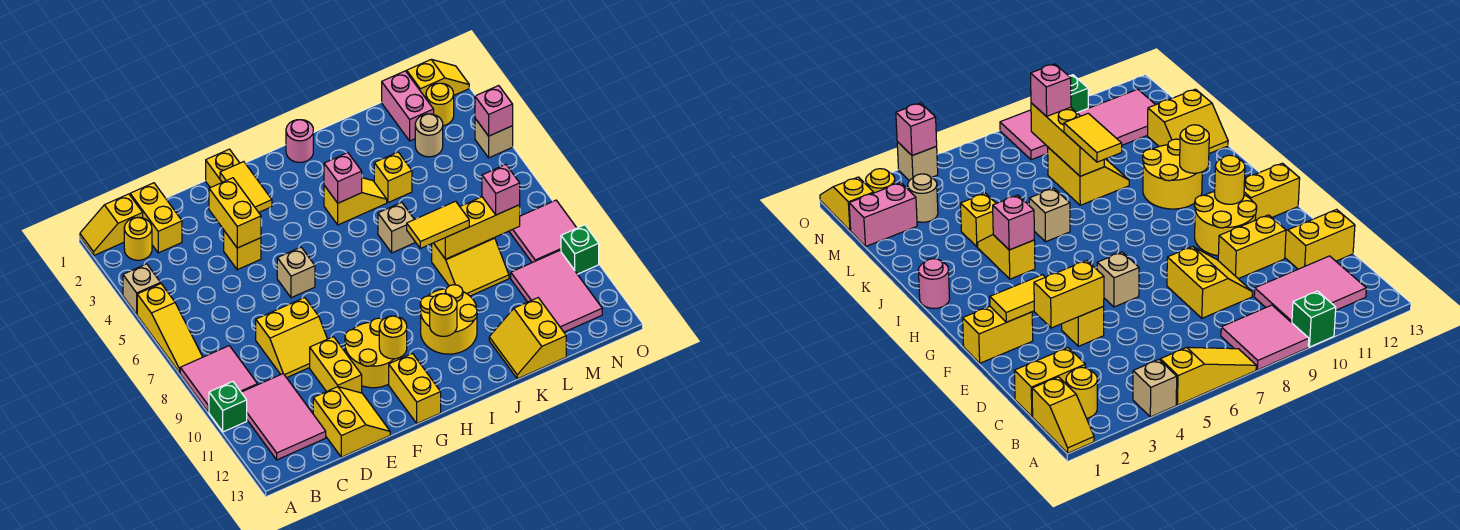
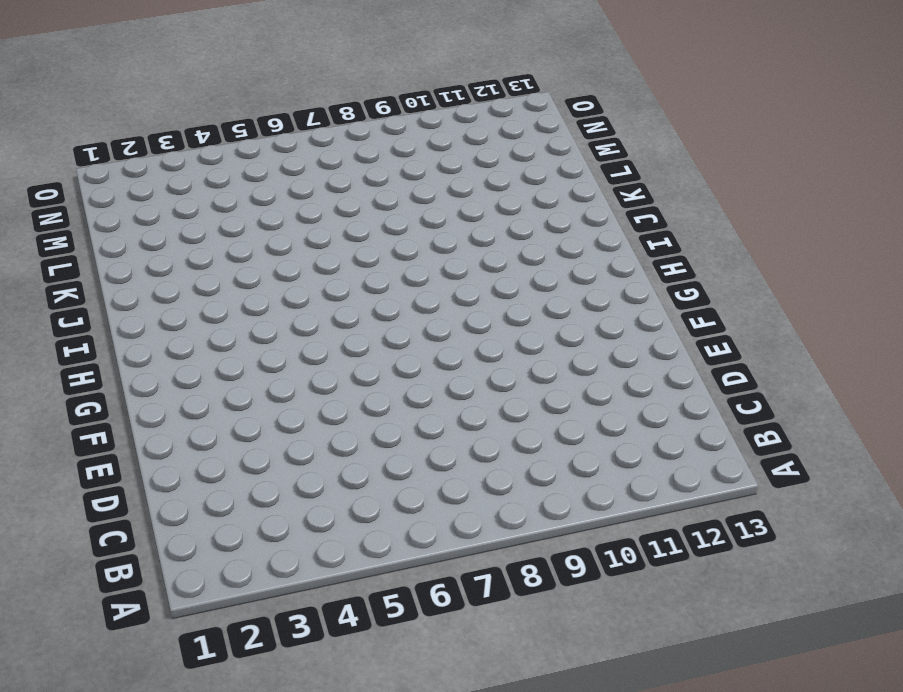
none -> yellow slope A1:B1 level 1 top B
none -> tan brick A4 level 1
none -> yellow slope A5:A7 level 1 top 5
none -> pink tile A8:B9 level 1

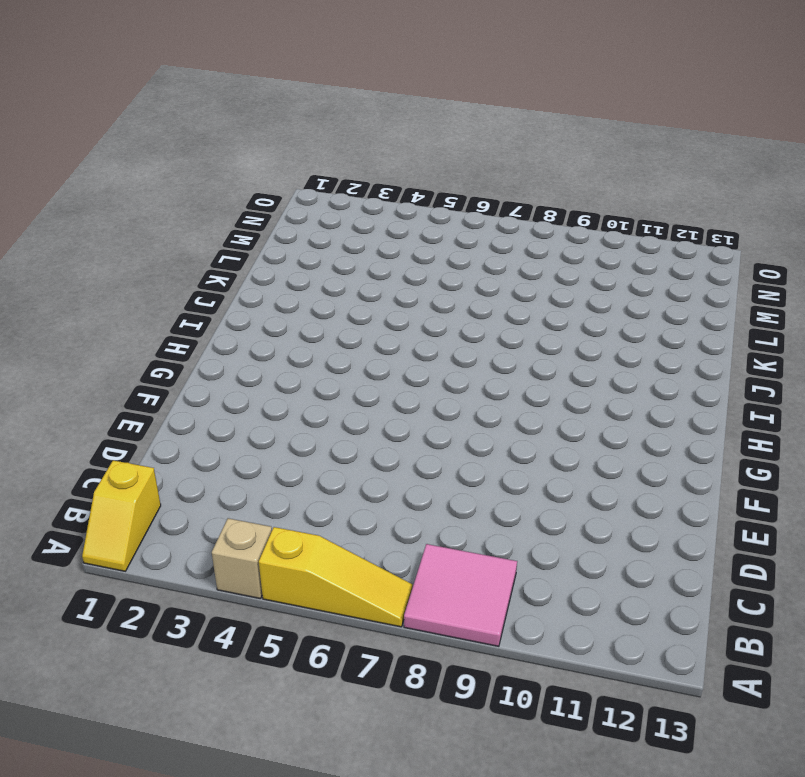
none -> green brick A10 level 1
none -> yellow round brick B2 level 1
none -> pink tile B10:C12 level 1
none -> yellow brick C1:C2 level 1

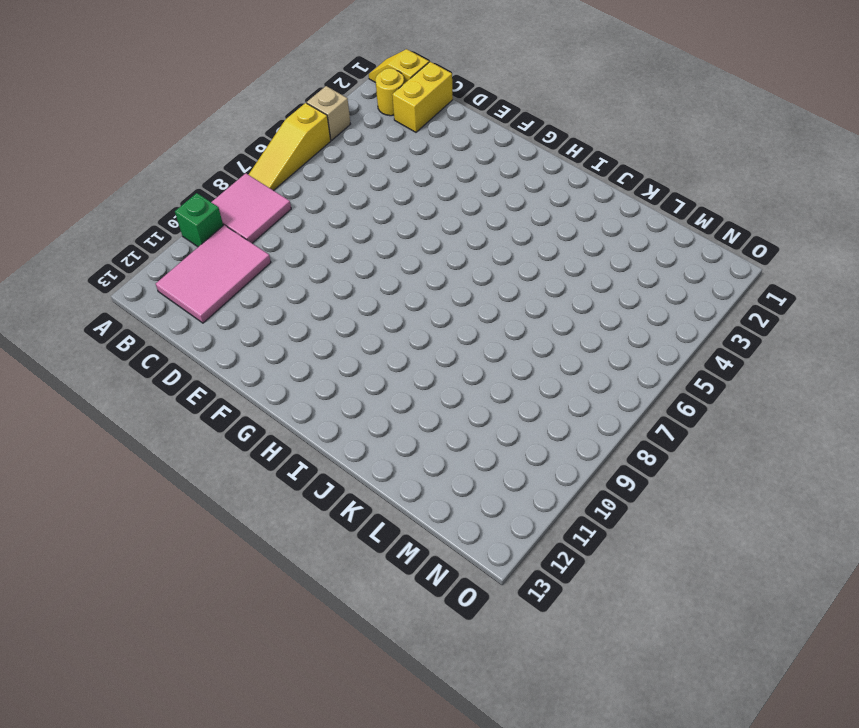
none -> yellow slope D8:E9 level 1 top 8
none -> yellow slope D12:E13 level 1 top D
none -> yellow brick E4 level 1
none -> yellow brick E10:E11 level 1

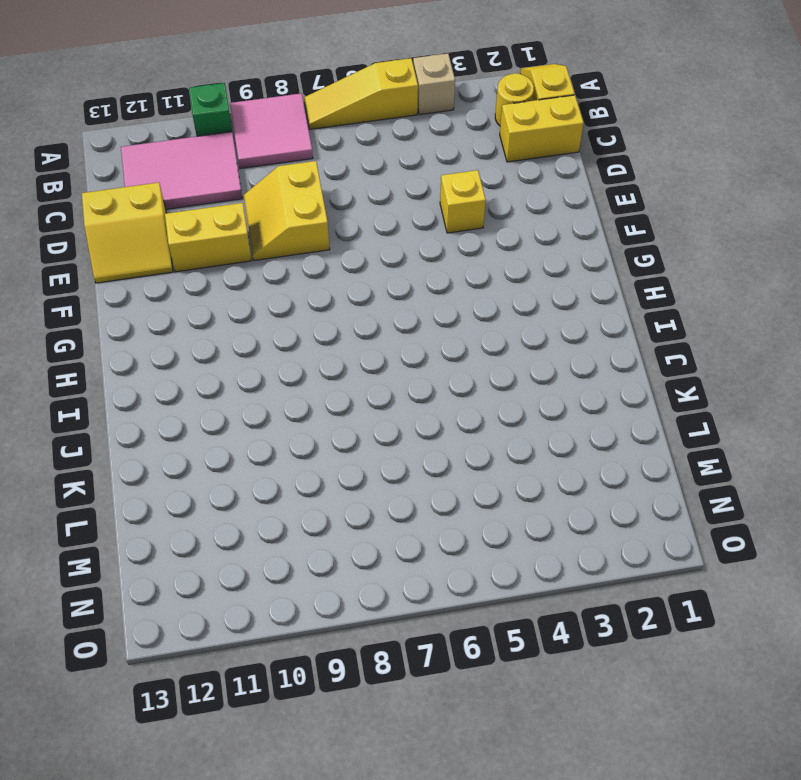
none -> yellow brick F1:F2 level 1
none -> tan brick F6 level 1
none -> yellow round brick F10:G11 level 1
none -> yellow brick G12:G13 level 1

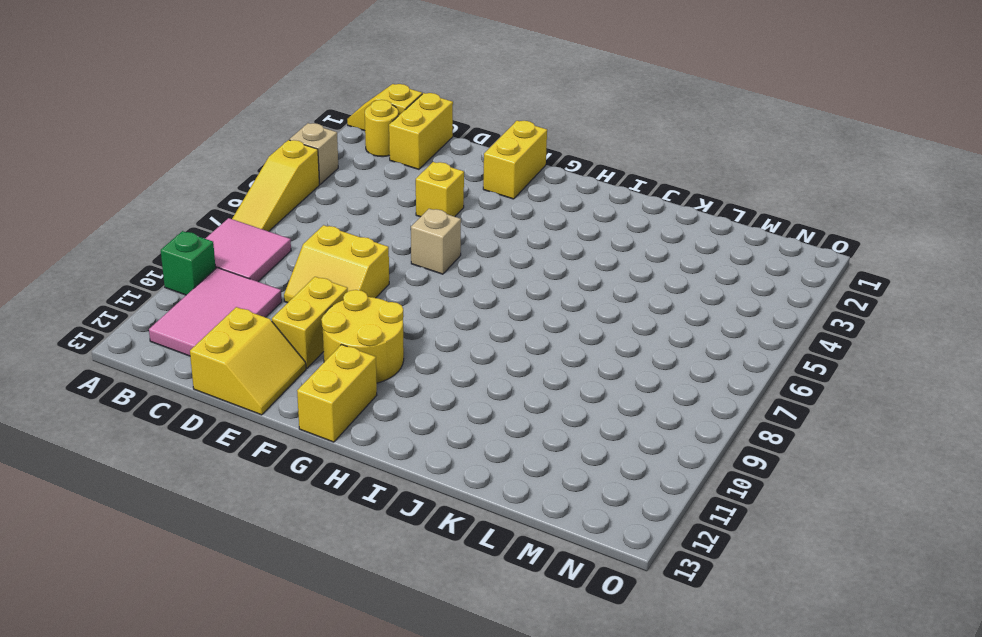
none -> pink round brick I1 level 1
none -> yellow slope I4:J4 level 1 top I
none -> yellow round brick I10:J11 level 1
none -> tan brick J6 level 1

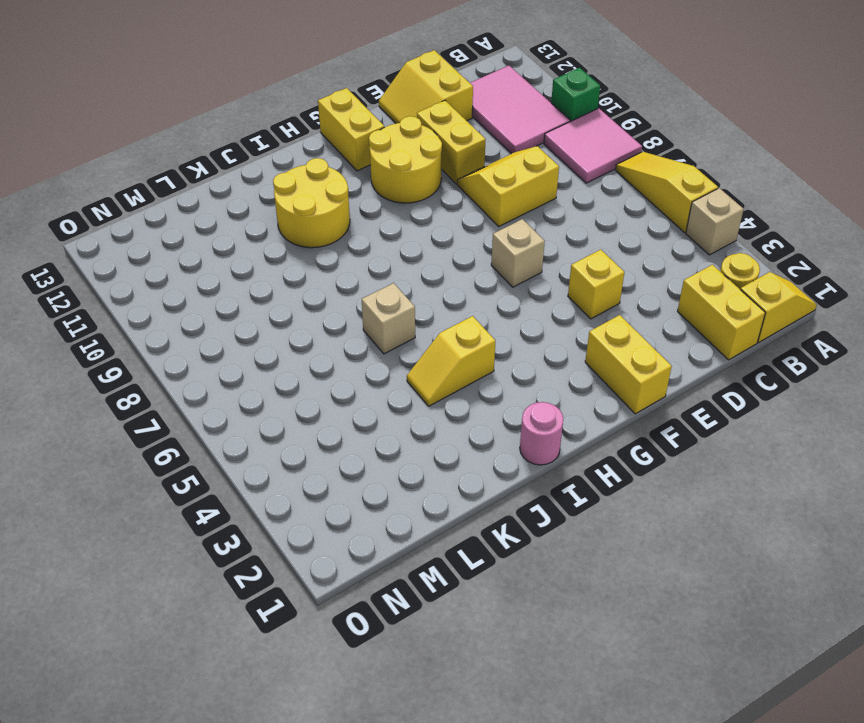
none -> yellow brick K4 level 1
none -> yellow slope K8:L9 level 1 top 8
none -> yellow slope K12:L13 level 1 top L
none -> pink brick M1:M2 level 1

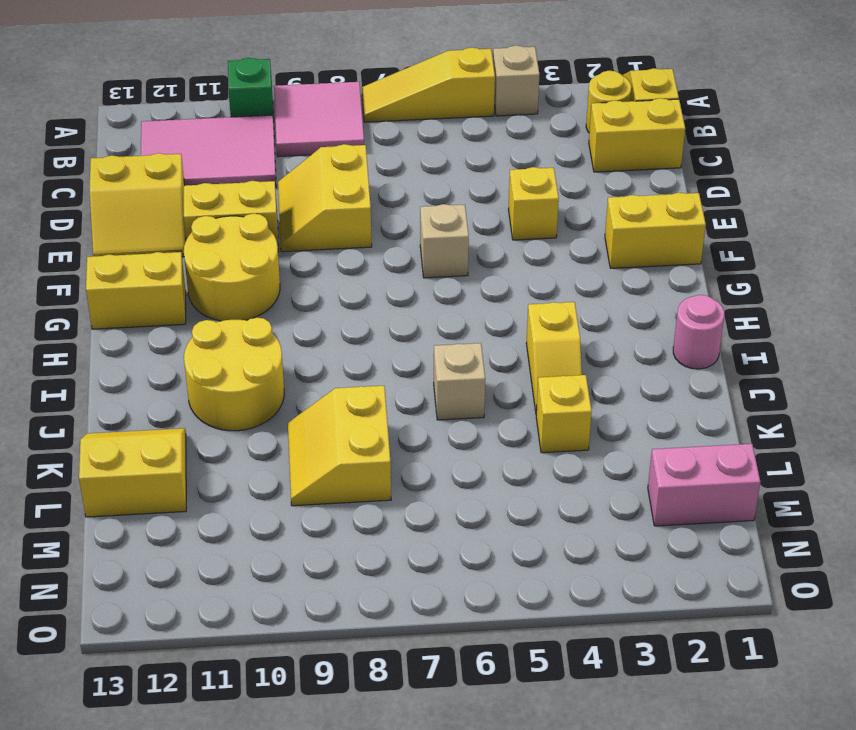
none -> tan round brick M3 level 1
none -> pink tile M10:N12 level 1
none -> yellow slope N1:O1 level 1 top N
none -> yellow round brick N2 level 1

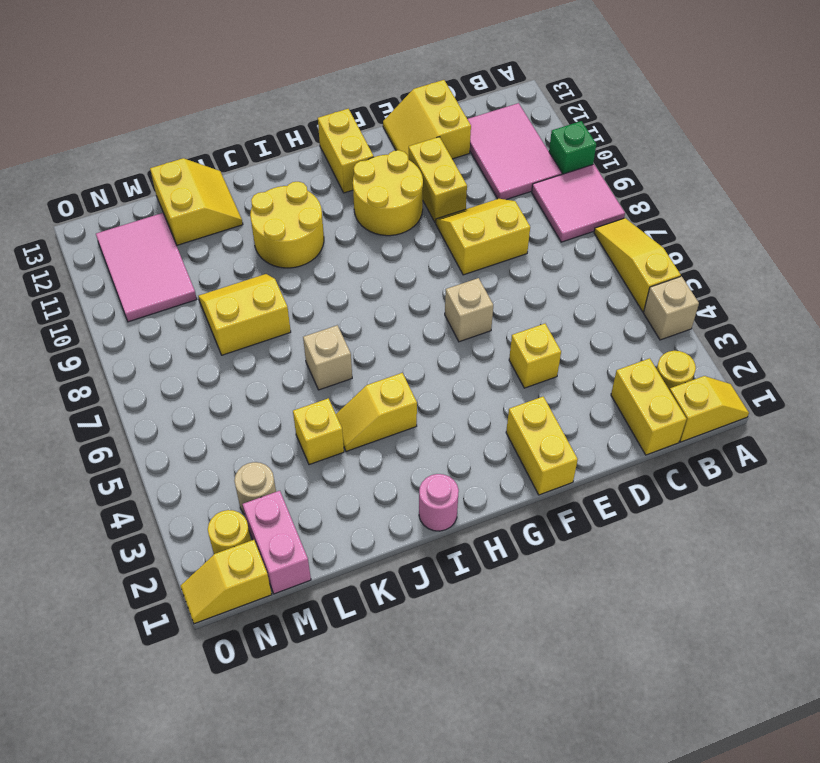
none -> pink tile N8:O9 level 1
none -> tan brick O4 level 1
none -> green brick O10 level 1
none -> yellow brick E3:E4 level 2

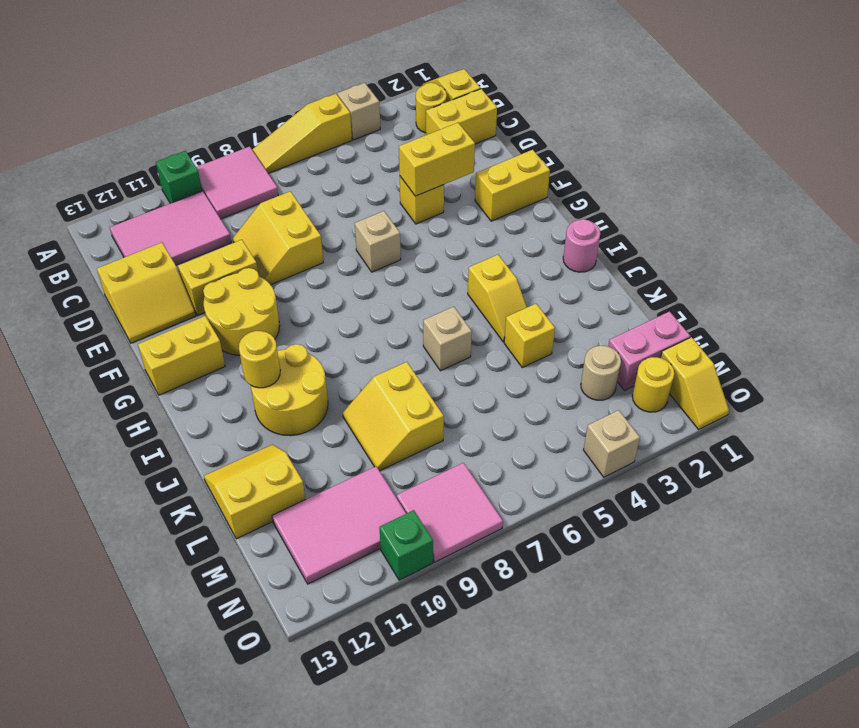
none -> yellow tile F2:F3 level 2
none -> yellow round brick G11 level 2
none -> pink brick I4 level 2
none -> yellow brick K8:M8 level 2

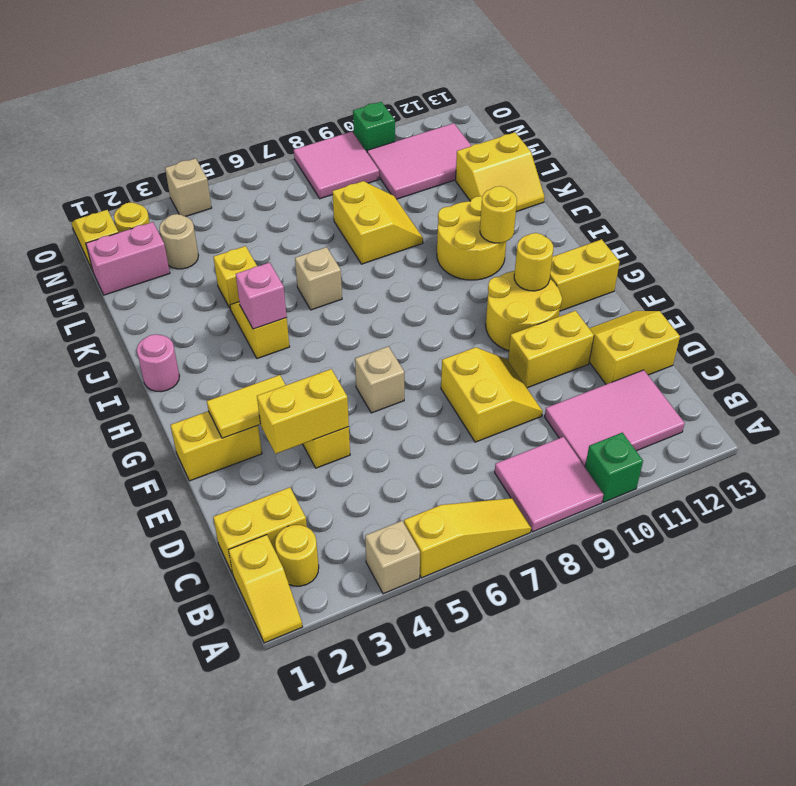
none -> yellow brick K8:M8 level 2
none -> pink brick O4 level 2
none -> yellow tile J8:K8 level 3
none -> pink brick M8 level 3

